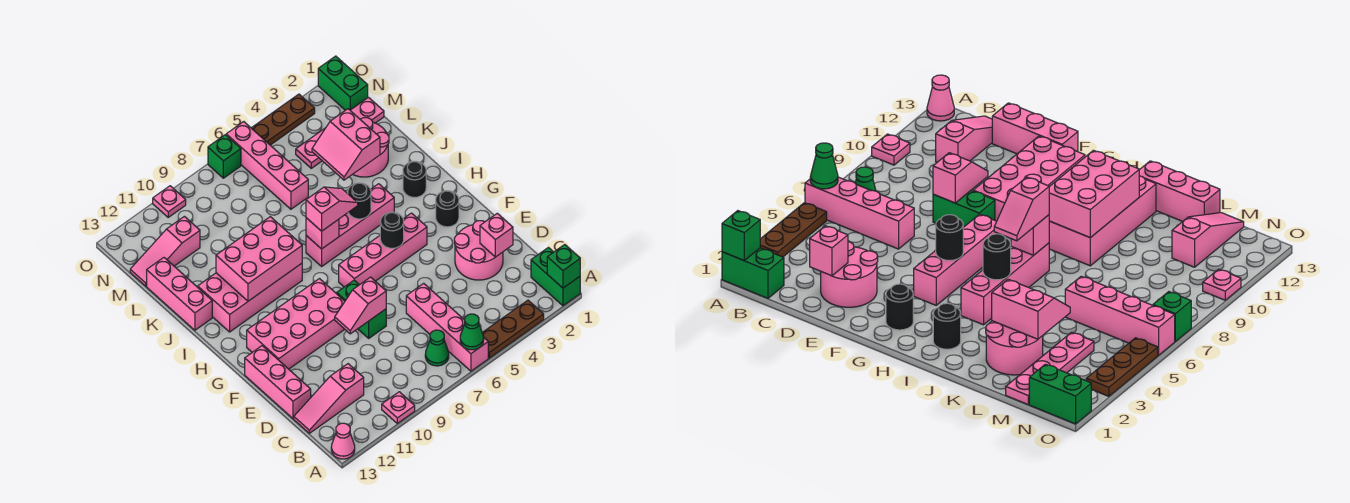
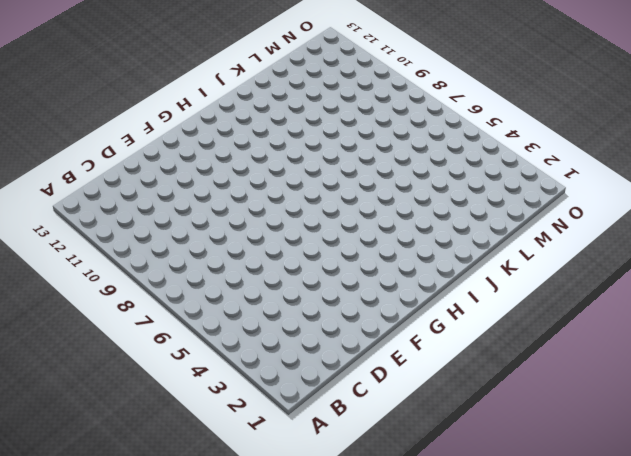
none -> green brick A1:B1 level 1
none -> brown plate A3:A5 level 1
none -> pink brick A6:D6 level 1
none -> pink plate A10 level 1

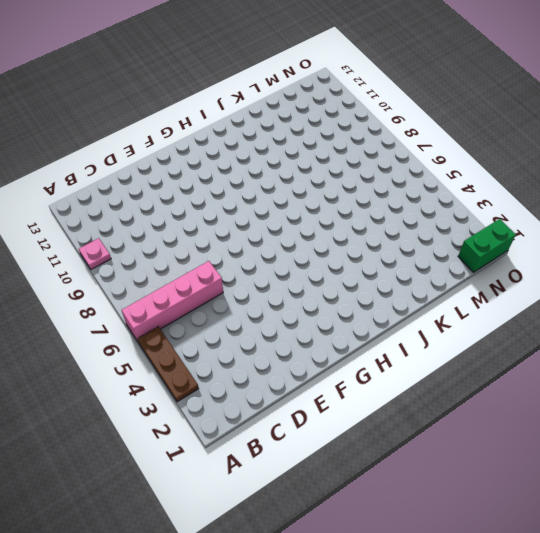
none -> green brick A1:B1 level 1
none -> pink cone A13 level 1
none -> green cone B7 level 1
none -> pink slope C11:C13 level 1 top 11

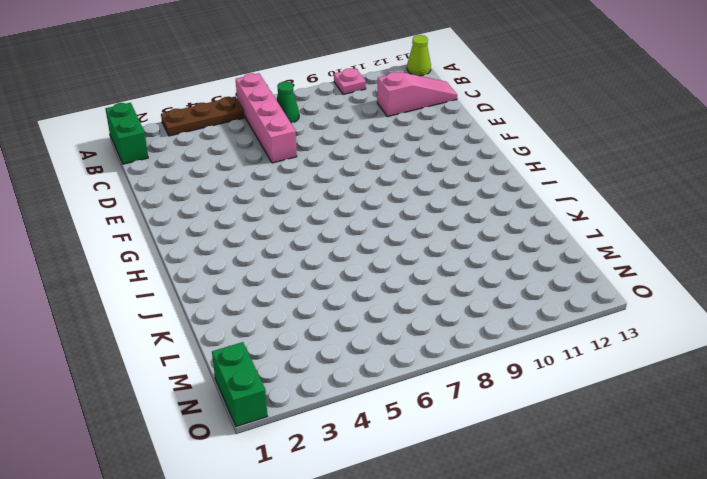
lime cone A13 level 1 -> pink cone A13 level 1
none -> pink round brick D2:E3 level 1
none -> pink brick D13:F13 level 1
none -> green brick E8:F8 level 1
none -> pink brick F9:G12 level 1

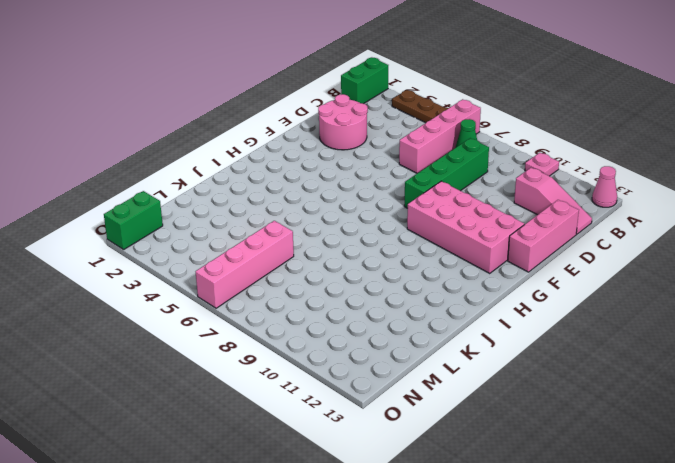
green brick C8:F8 level 1 -> green brick E8:F8 level 1
none -> black round brick G2 level 1
none -> pink brick G4:G7 level 1
none -> black round brick I2 level 1
none -> pink brick I4:I7 level 1

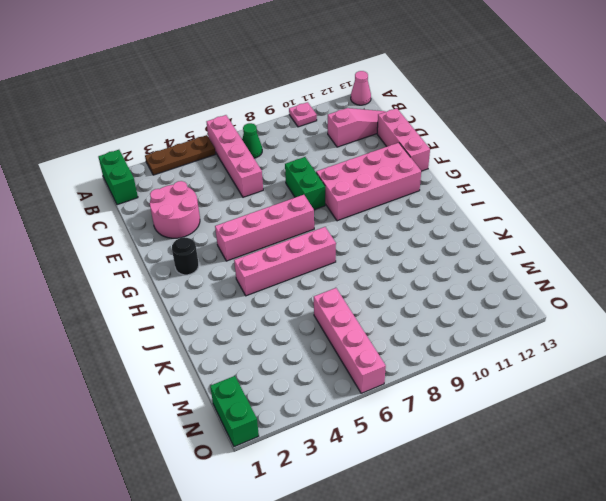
none -> black round brick I2 level 1
none -> pink brick I9:J12 level 1
none -> pink brick J13:L13 level 1
none -> pink round brick K2:L3 level 1

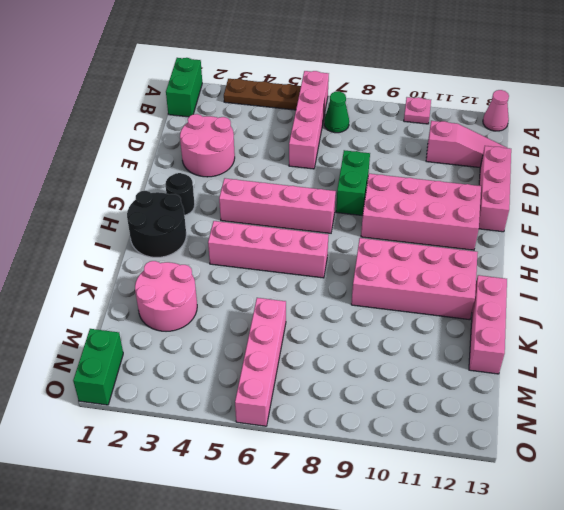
black round brick H1:I2 level 1 -> black round brick I2 level 1
none -> pink plate M1:M4 level 1
none -> pink slope M11:M13 level 1 top 11
none -> brown plate O3:O5 level 1
none -> green brick O7 level 1

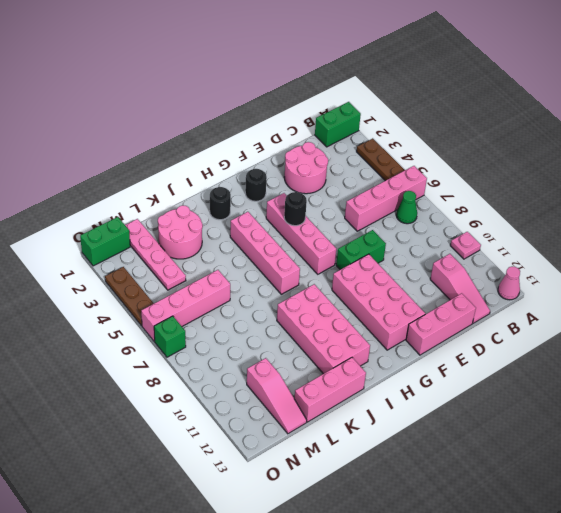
none -> pink plate O10 level 1
none -> green brick A1 level 2
none -> green cone A6 level 2
none -> pink brick D2 level 2

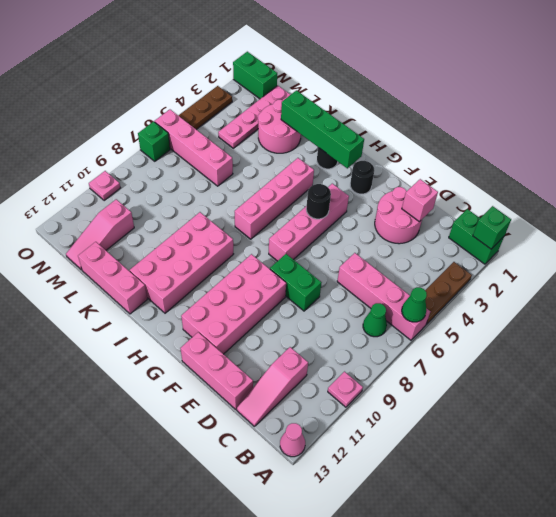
green brick H2:K2 level 2 -> none
none -> pink slope E8:E9 level 2 top 8
none -> black round brick I5 level 2
none -> pink brick I7 level 2
none -> pink brick I9:J11 level 2

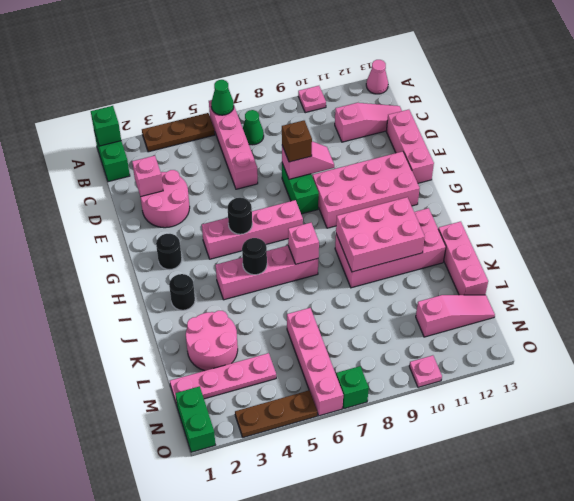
brown brick E8 level 3 -> none
none -> pink slope K3:L4 level 2 top 3
none -> pink slope I6:I7 level 3 top 7

